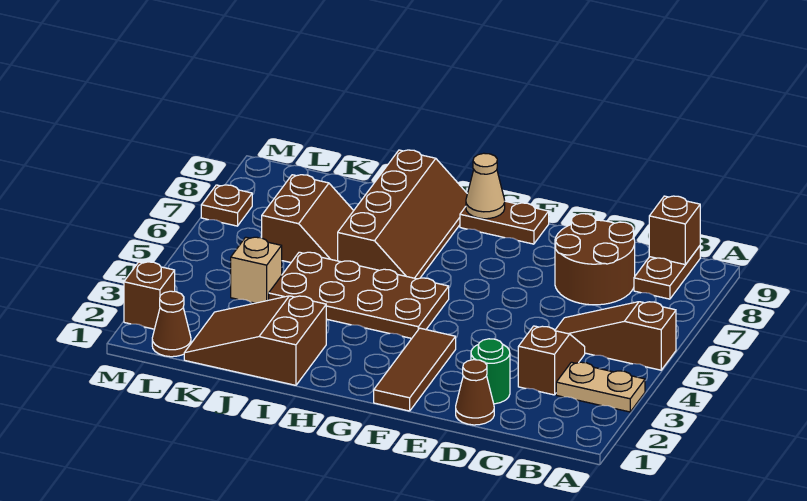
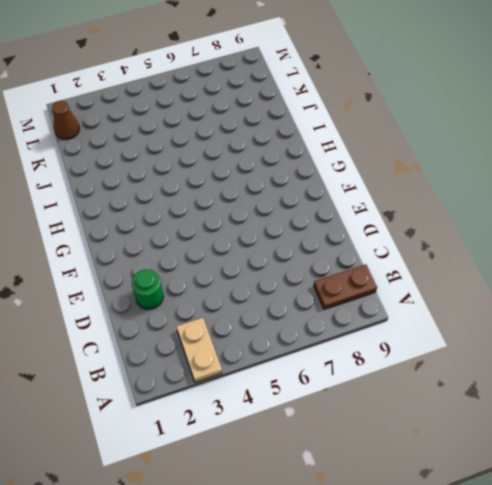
none -> brown slope A5:C5 level 1 top A
none -> brown slope C3:C4 level 1 top 3
none -> brown round brick C7:D8 level 1

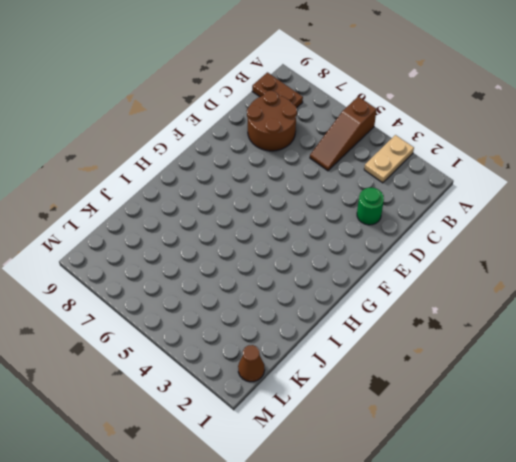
none -> brown slope C3:C4 level 1 top 3
none -> brown cone D1 level 1
none -> brown tile F1:F3 level 1

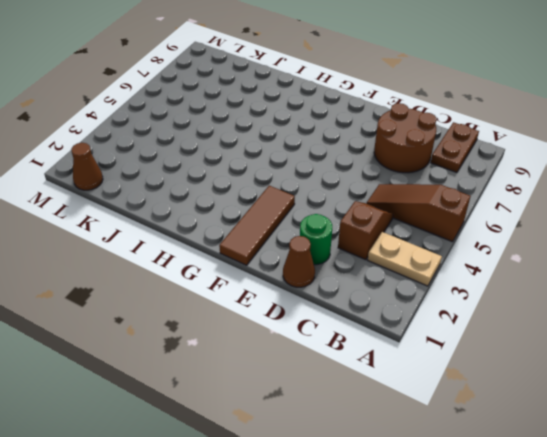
none -> brown plate F9:G9 level 1
none -> brown plate G4:J5 level 1
none -> brown slope H6:I9 level 1 top I

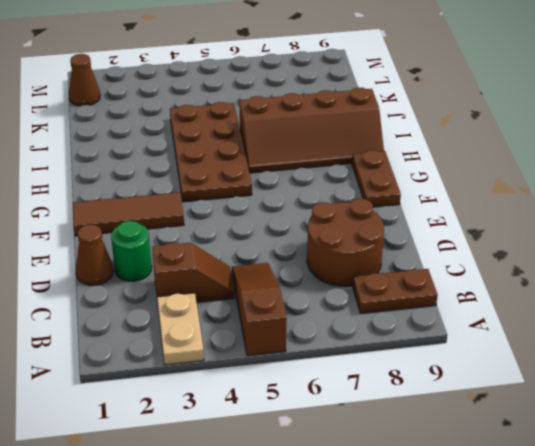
none -> brown slope I1:K2 level 1 top I
none -> brown slope J6:K7 level 1 top K
none -> tan brick K4 level 1

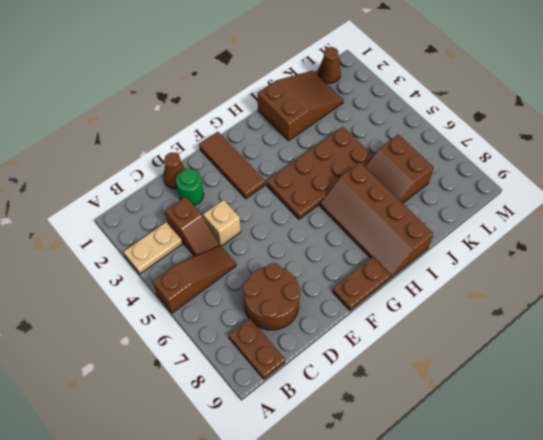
tan brick D4 level 1 -> tan brick K4 level 1
none -> brown brick M2 level 1
none -> brown plate M7 level 1
none -> brown brick B9 level 2

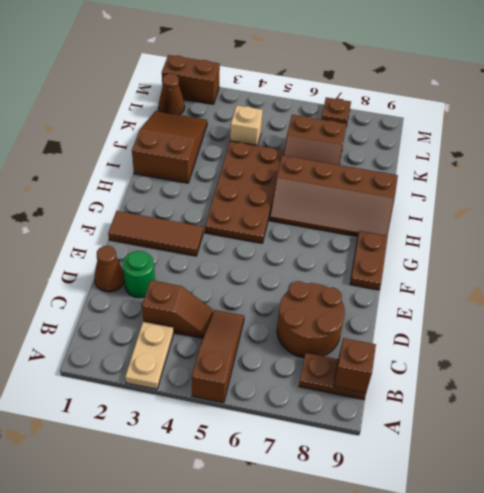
brown brick M1:M2 level 1 -> brown brick M2 level 1
none -> tan cone G9 level 2

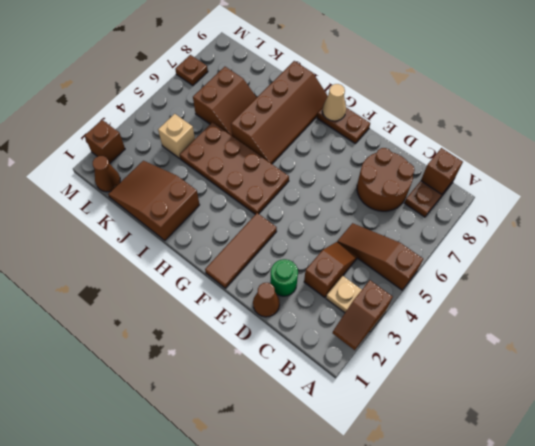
brown slope A2:A3 level 2 top 3 -> none

